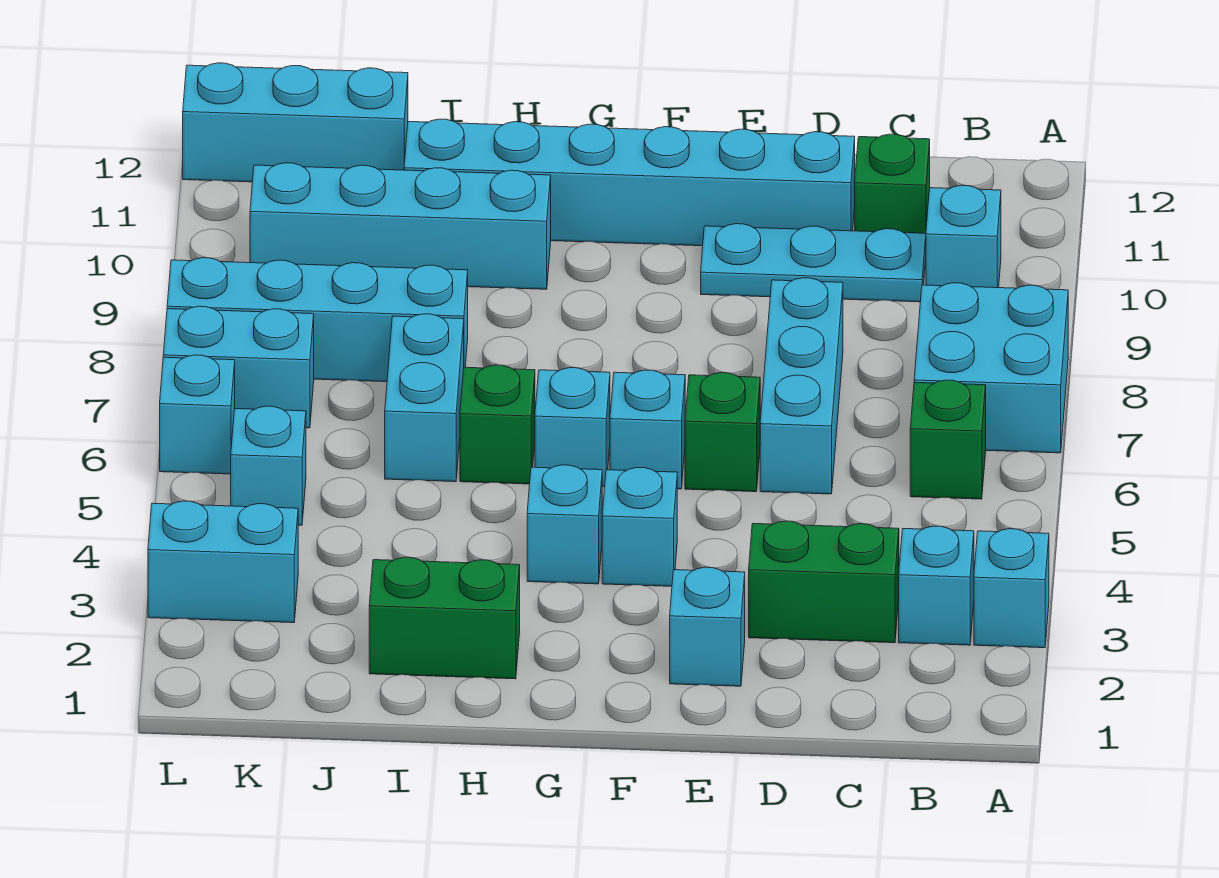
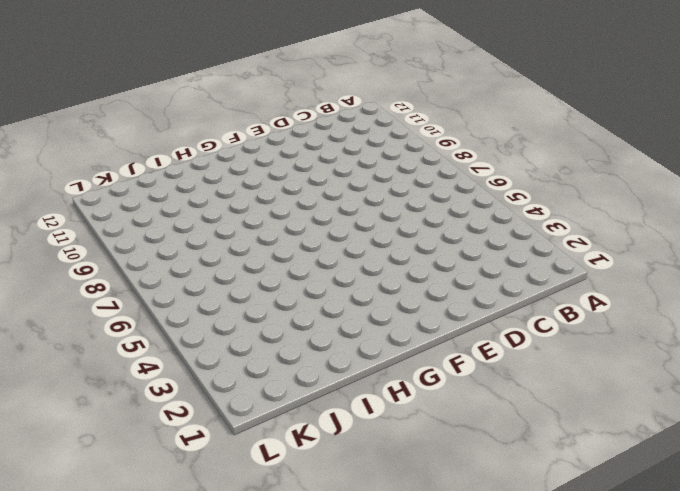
none -> cyan brick A3 level 1
none -> cyan brick A7:B8 level 1
none -> cyan brick B3 level 1

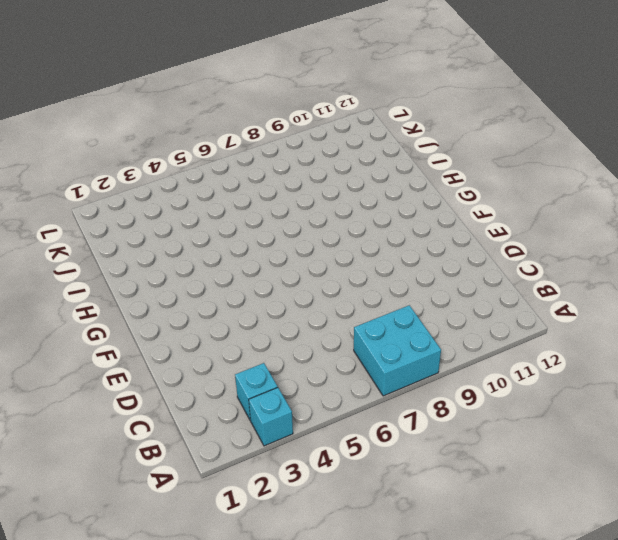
none -> green brick B6 level 1
none -> cyan brick B10 level 1
none -> green brick C3:D3 level 1

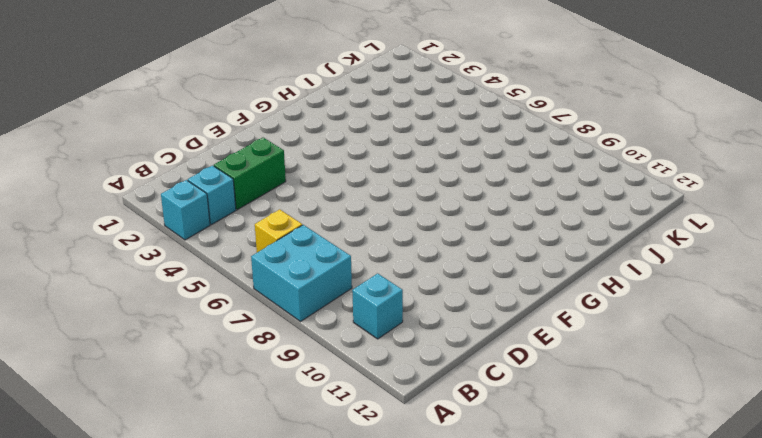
yellow brick B6 level 1 -> green brick B6 level 1
none -> cyan plate C10:E10 level 1
none -> green brick C11 level 1
none -> cyan brick D6:D8 level 1

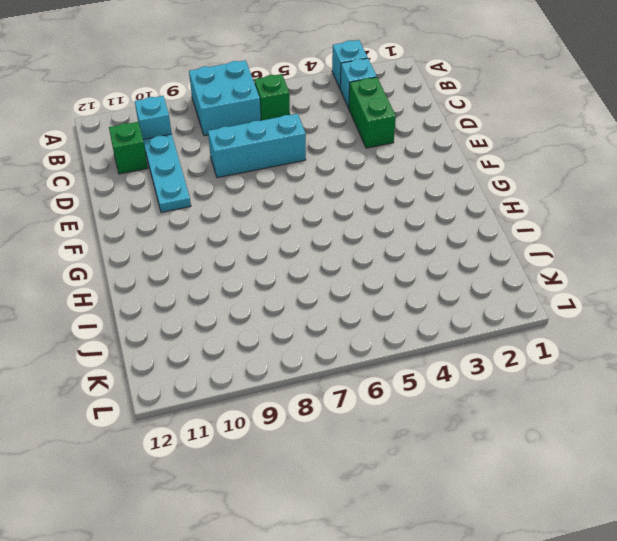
none -> cyan brick D11:I11 level 1
none -> cyan brick E2 level 1
none -> green brick E6 level 1

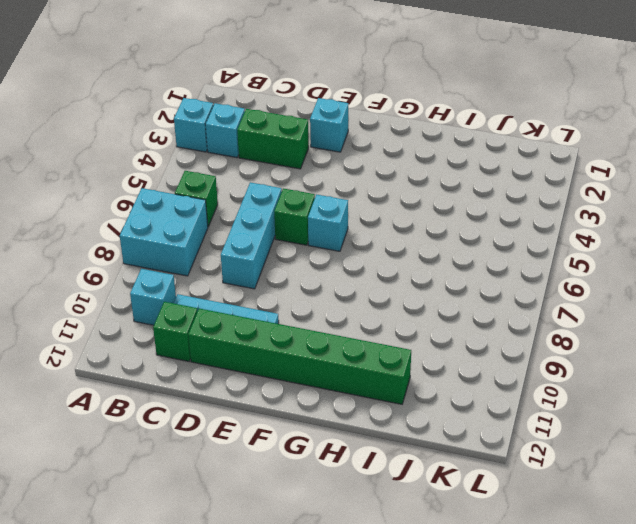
green brick D11:I11 level 1 -> cyan brick D11:I11 level 1
none -> cyan brick F4 level 1
none -> cyan brick G4 level 1
none -> cyan brick G6 level 1

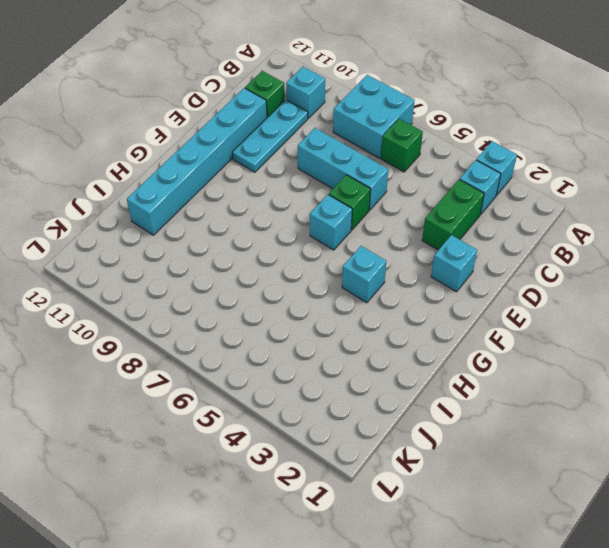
none -> cyan brick F4 level 1
none -> cyan brick G6 level 1
none -> green brick H2:I2 level 1

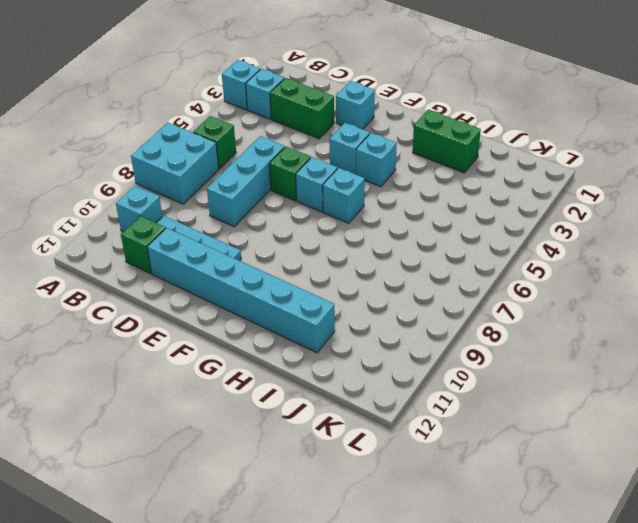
none -> green brick H6 level 1
none -> cyan brick H10:K10 level 1
none -> cyan brick I6:I7 level 1

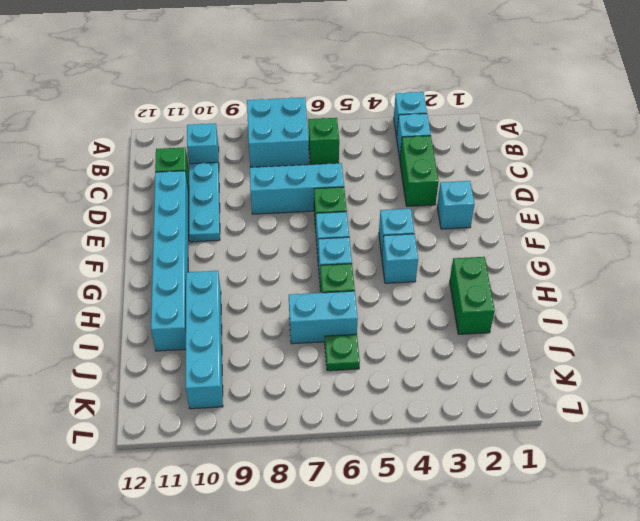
green plate J6 level 1 -> none
none -> cyan brick I8:L8 level 1
none -> cyan brick J12:L12 level 1
none -> cyan brick K3:L3 level 1

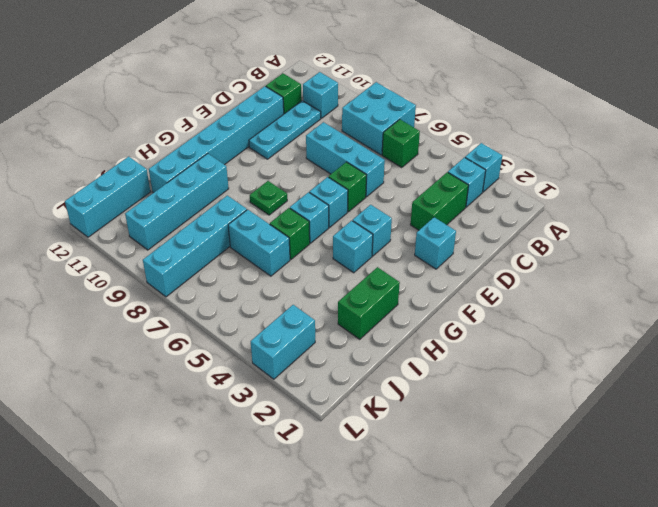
green plate G8 level 1 -> none
none -> cyan brick K5 level 1
none -> cyan brick K7:L7 level 1
none -> cyan brick L6 level 1

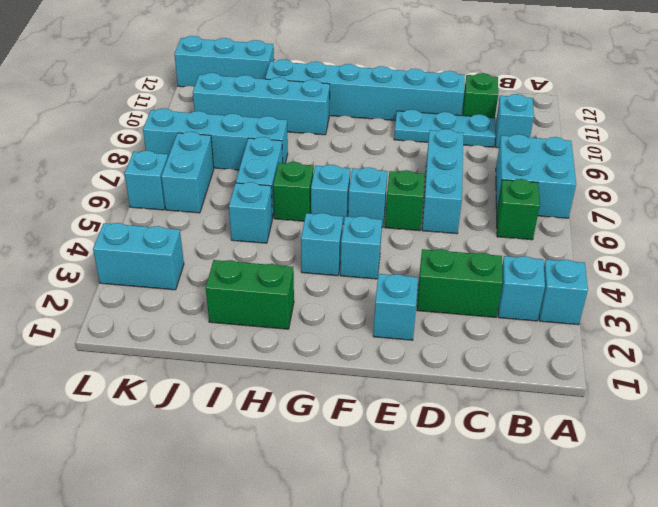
cyan brick I5 level 1 -> cyan brick K5 level 1
cyan brick K6:K7 level 1 -> cyan brick K7:L7 level 1

